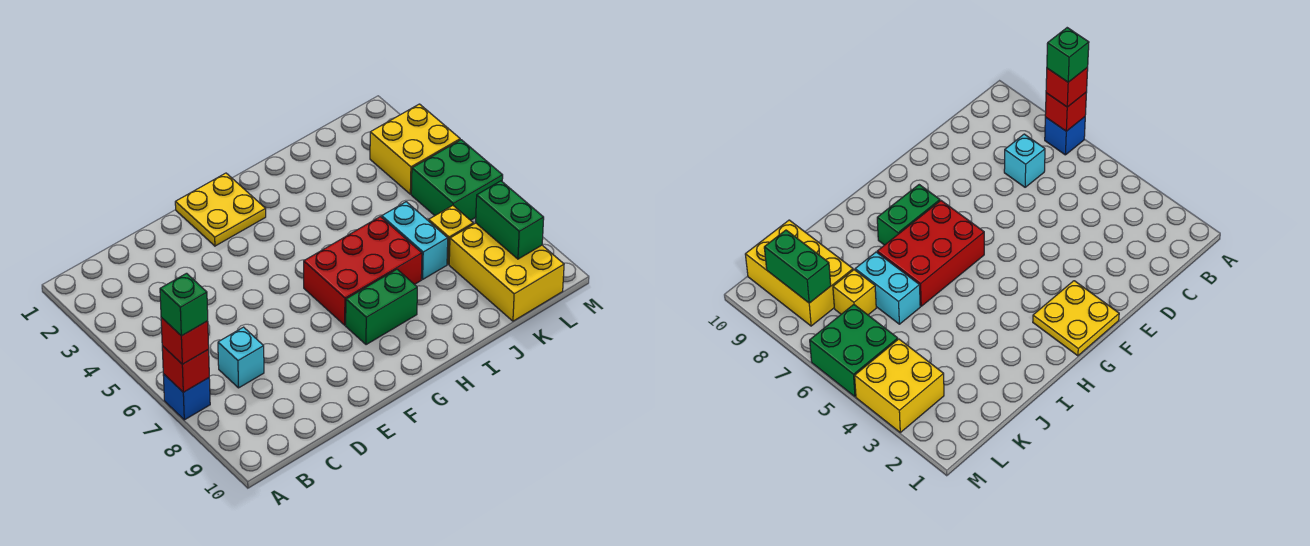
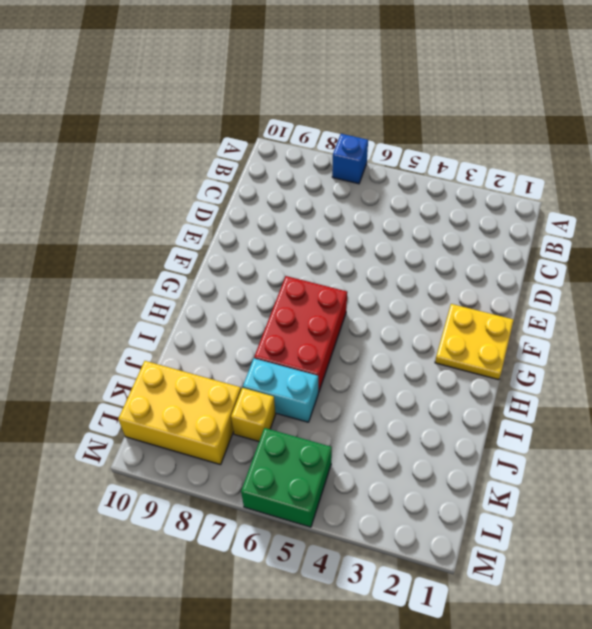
none -> cyan brick C7 level 1
none -> green brick G8:H8 level 1
none -> yellow brick L3:M4 level 1

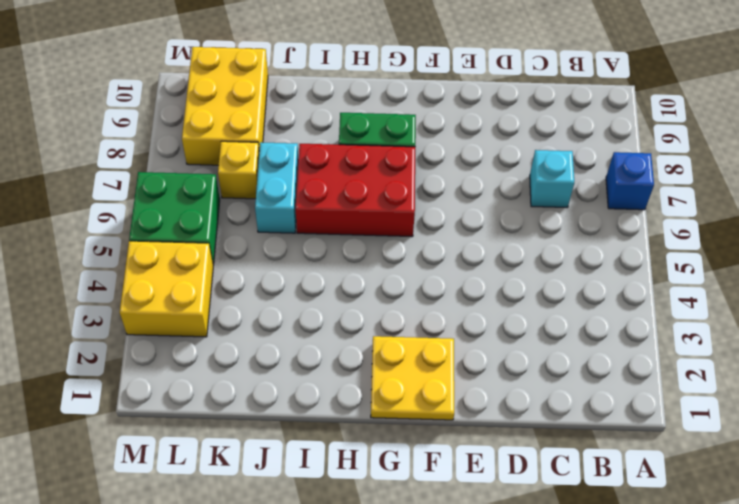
none -> red brick A7 level 2
none -> green brick L8:L9 level 2
none -> red brick A7 level 3

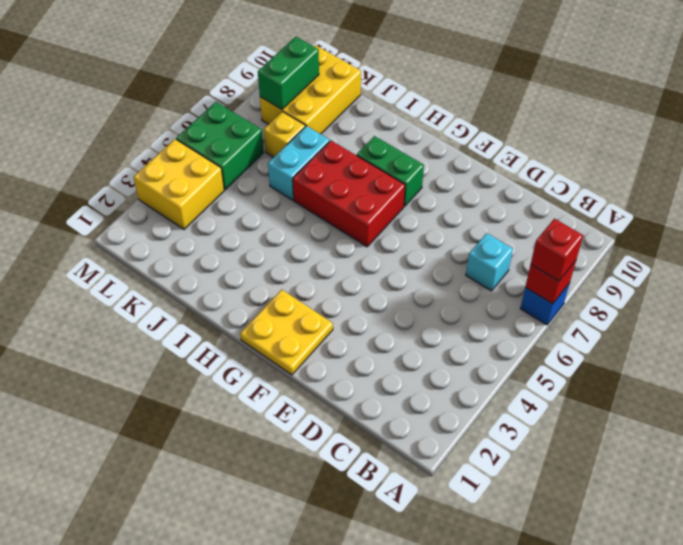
none -> green brick A7 level 4

